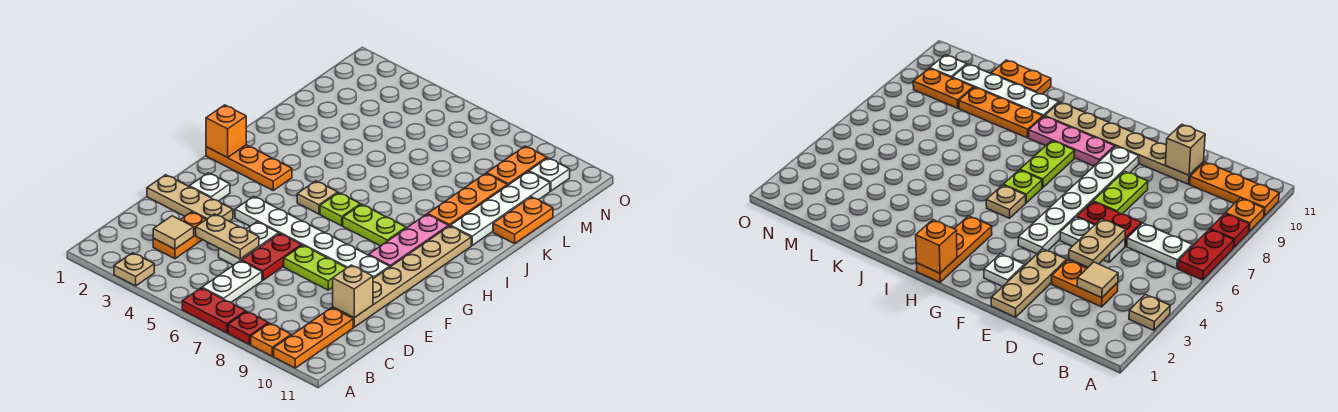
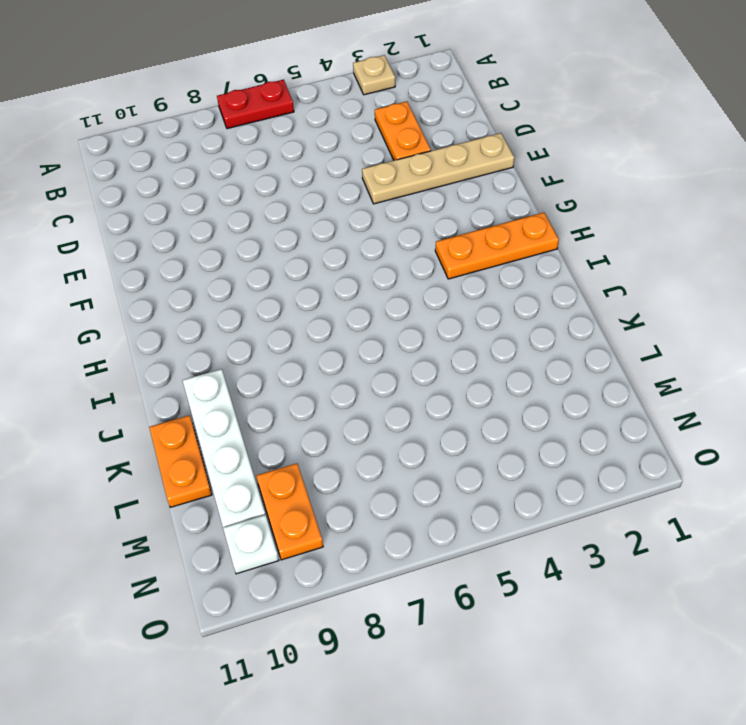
tan plate E1:E4 level 1 -> tan plate E1:E3 level 1
none -> red plate A8 level 1
none -> orange plate A9 level 1
none -> orange plate A10:C10 level 1

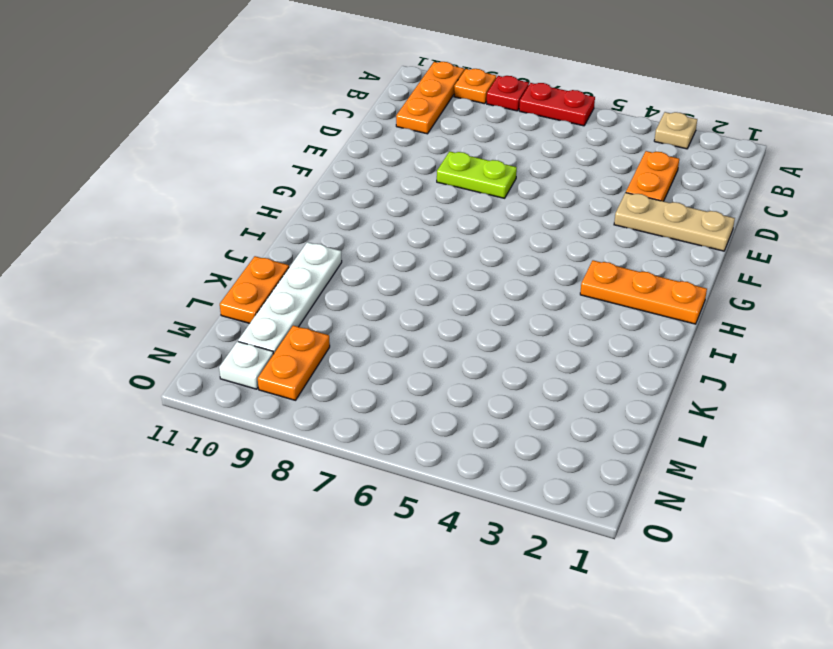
none -> white plate B6:C6 level 1
none -> white plate D5:E5 level 1
none -> red plate D6:E6 level 1

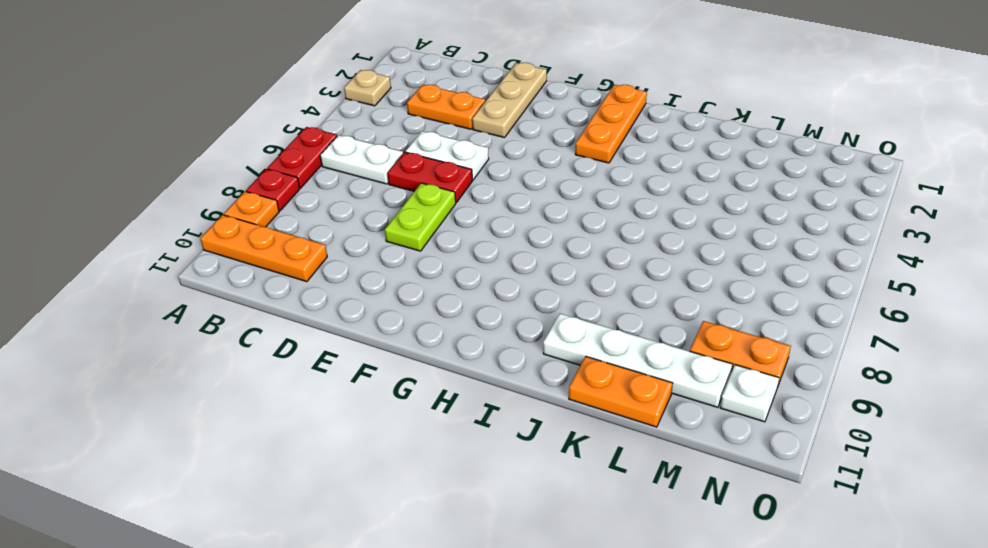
none -> tan plate D10:I10 level 1
none -> white plate F2 level 1
none -> white plate F4:F9 level 1

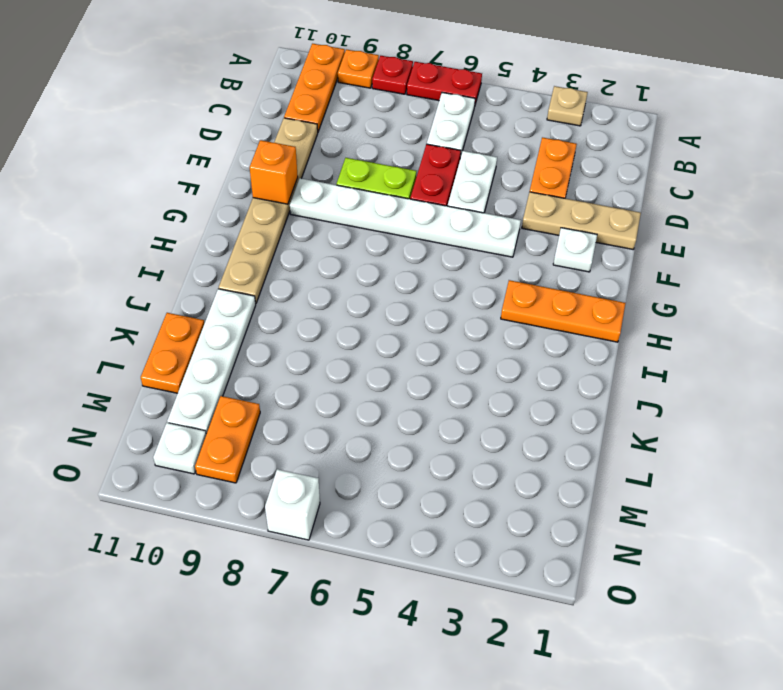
orange brick F10 level 2 -> orange brick H1 level 2
white brick O7 level 1 -> none
none -> pink plate G9:I9 level 1
none -> tan plate H5 level 1
none -> lime plate H6 level 1

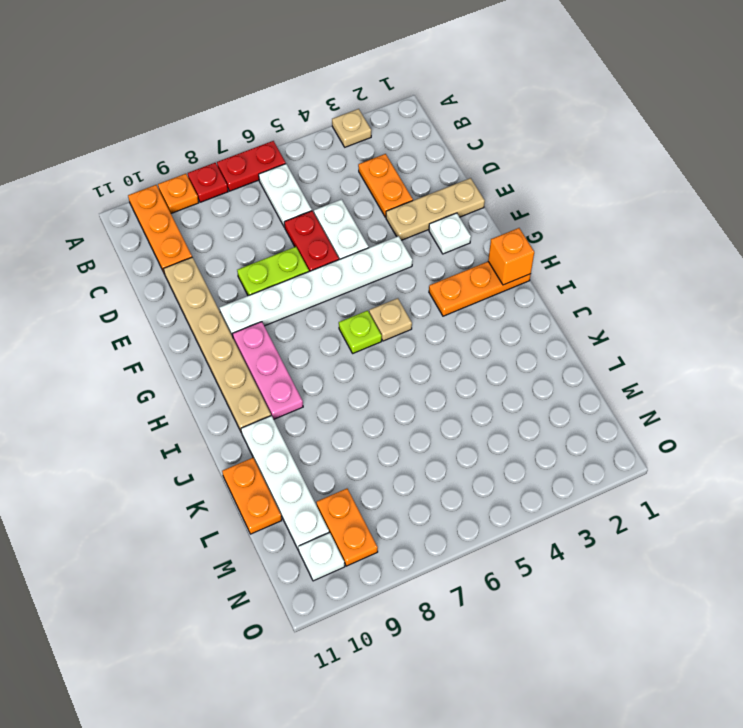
none -> lime plate H7:H8 level 1
none -> orange plate J9:L9 level 1
none -> tan tile C3 level 2

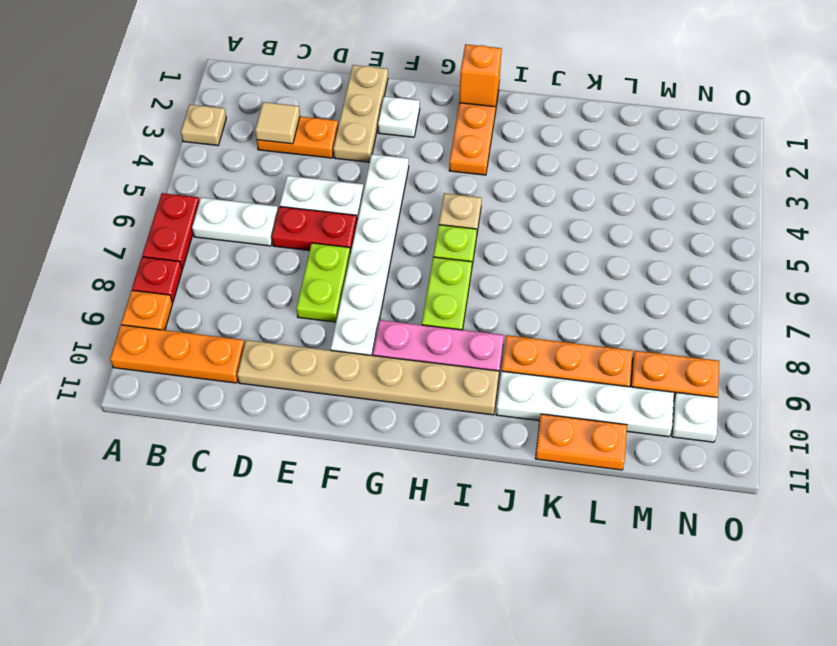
none -> tan plate D4:D5 level 2
none -> tan brick D10 level 2

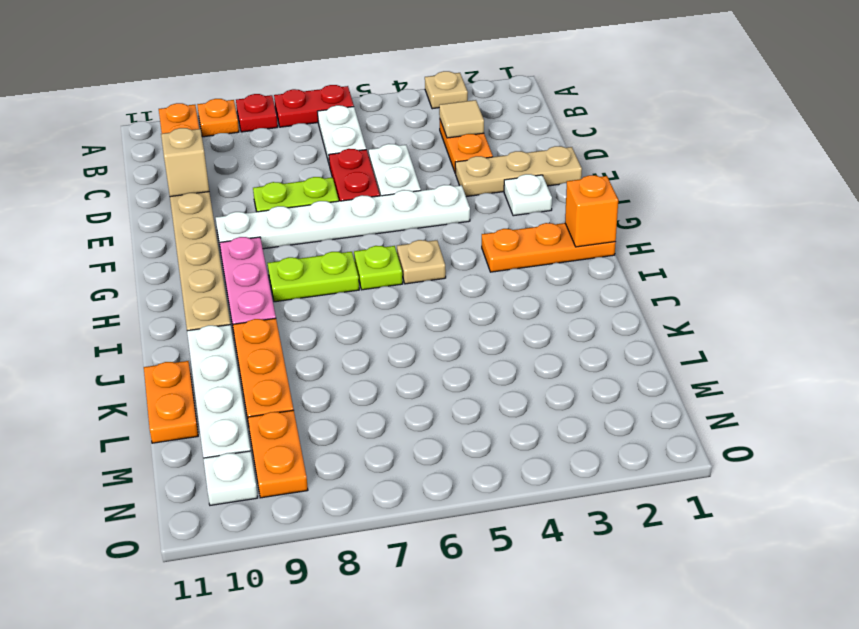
none -> tan plate D4:D5 level 2

